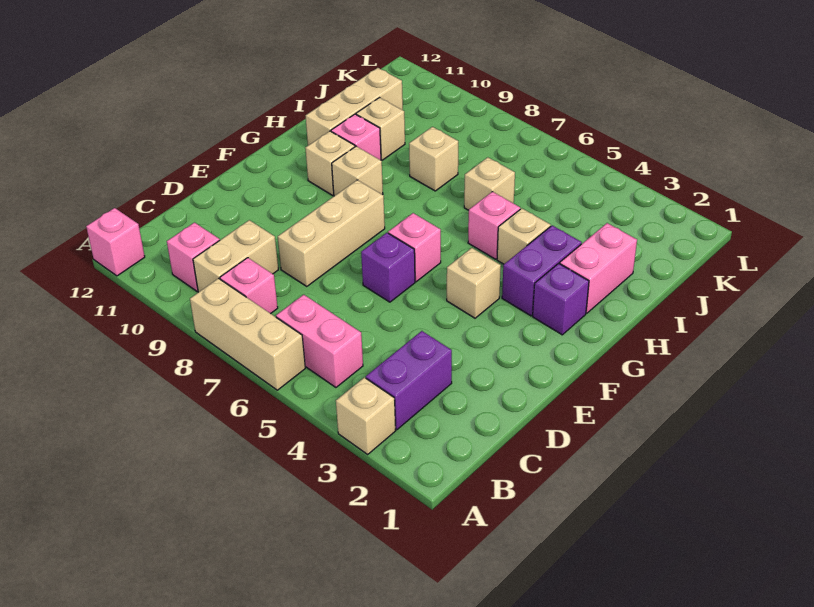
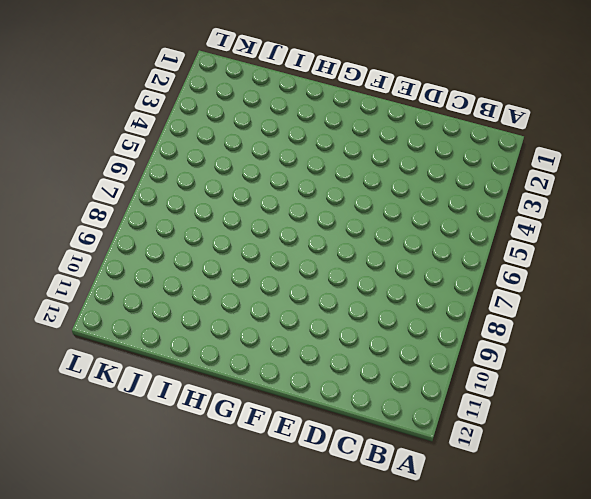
none -> tan brick A3 level 1
none -> tan brick A6:A8 level 1
none -> pink brick A12 level 1

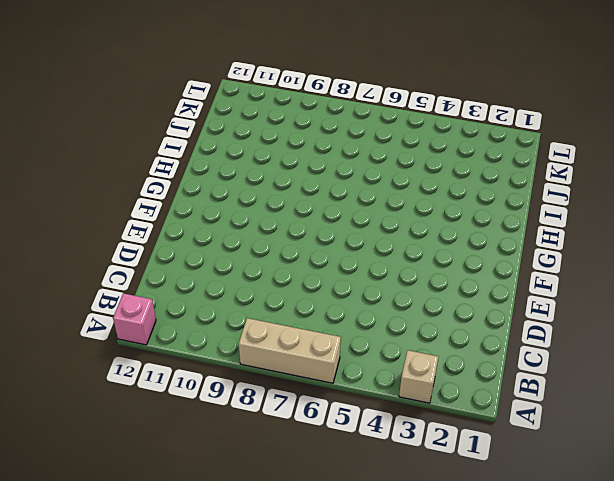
none -> purple brick B3:C3 level 1
none -> pink brick B5:B6 level 1
none -> pink brick B8 level 1

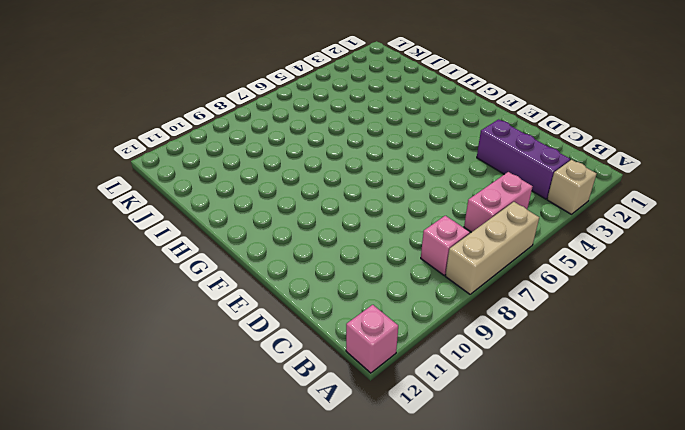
purple brick B3:D3 level 1 -> purple brick B3:C3 level 1
none -> tan brick B9:C9 level 1
none -> pink brick B10 level 1
none -> tan brick D8:F8 level 1

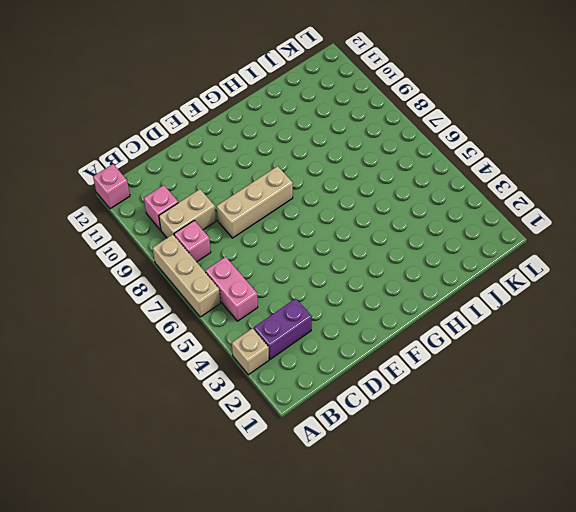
none -> purple brick E6 level 1
none -> tan brick F4 level 1
none -> pink brick F6 level 1

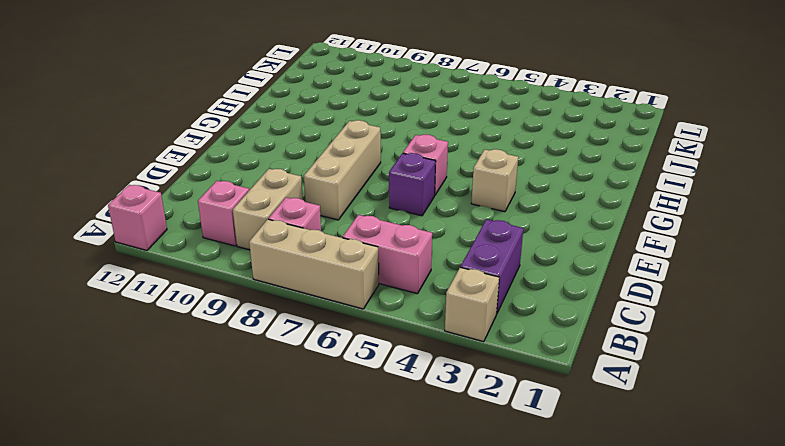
none -> purple brick G2 level 1
none -> purple brick G3:H3 level 1
none -> tan brick G9 level 1

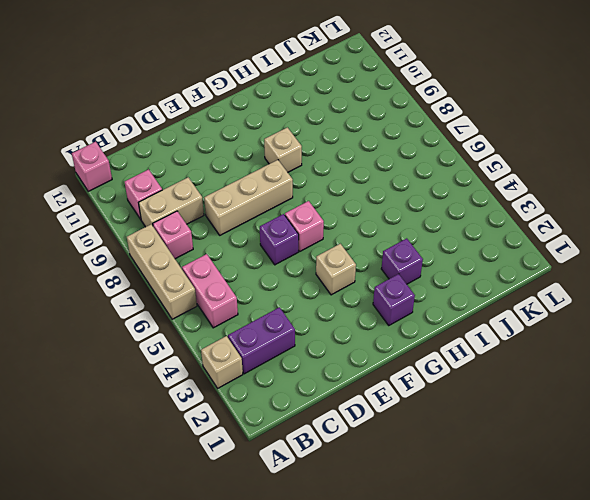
purple brick H3 level 1 -> purple brick G3:H3 level 1
none -> tan brick G10 level 1
none -> pink brick H2:I2 level 1
none -> tan brick H4 level 1

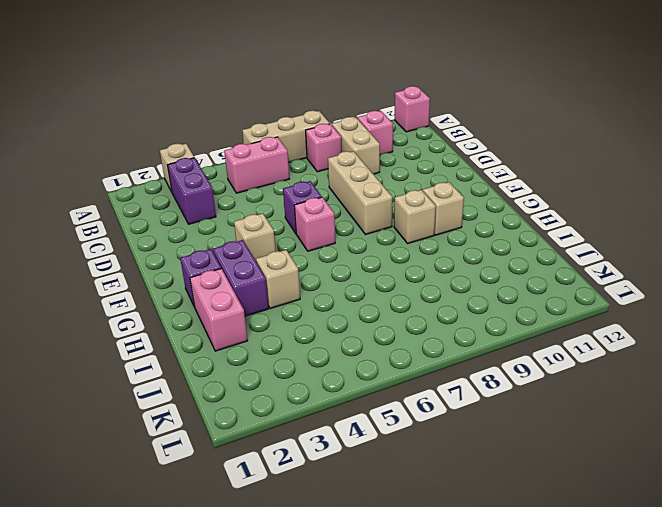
none -> pink brick H5 level 1
none -> pink brick H10 level 1
none -> tan brick H11:J11 level 1

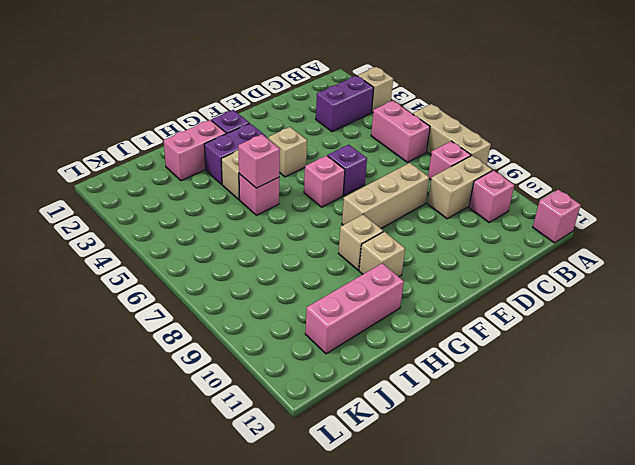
pink brick H5 level 2 -> pink brick H10 level 1
pink brick H11:J11 level 1 -> tan brick H11:J11 level 1
none -> tan brick I6 level 1
none -> tan brick I8 level 1
none -> tan brick I10 level 1

